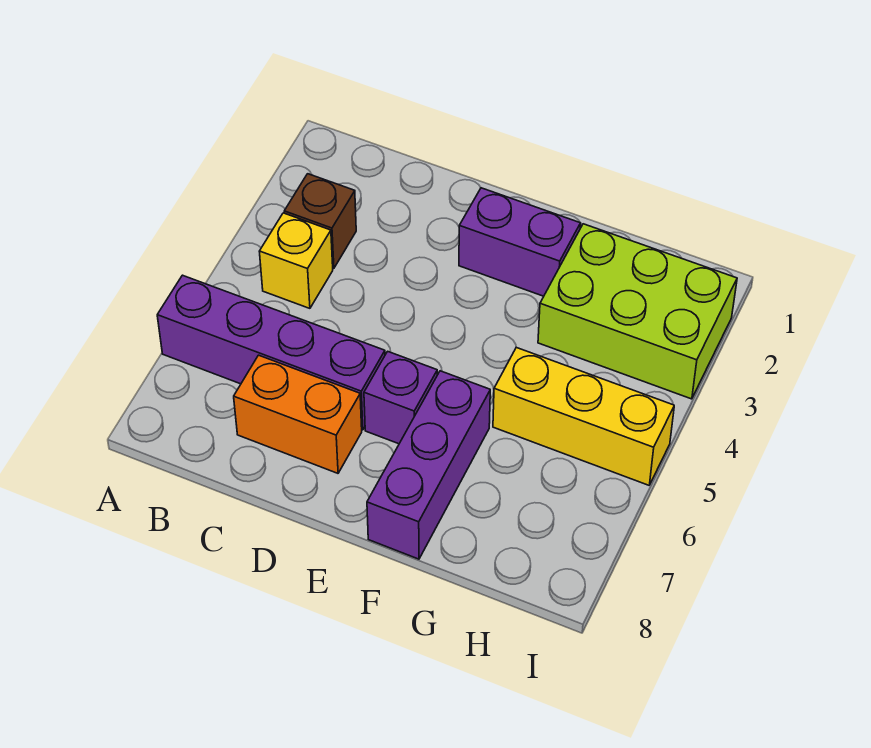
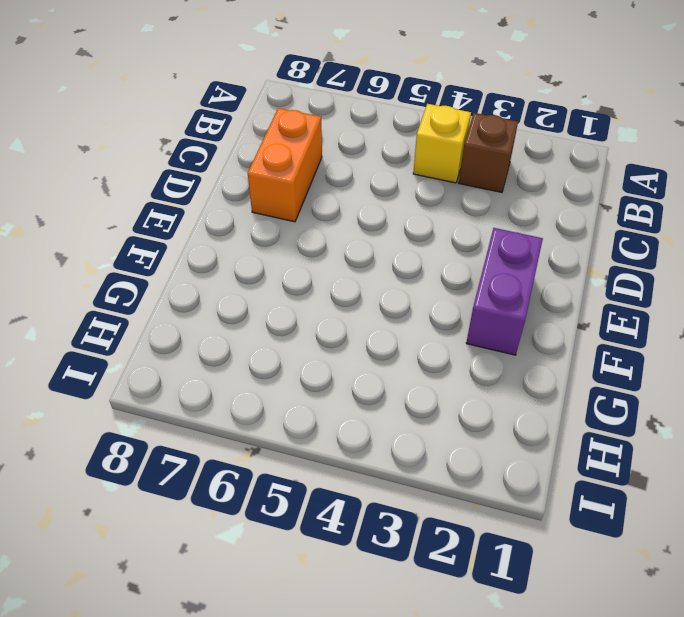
none -> purple brick A6:D6 level 1
none -> purple brick E6 level 1

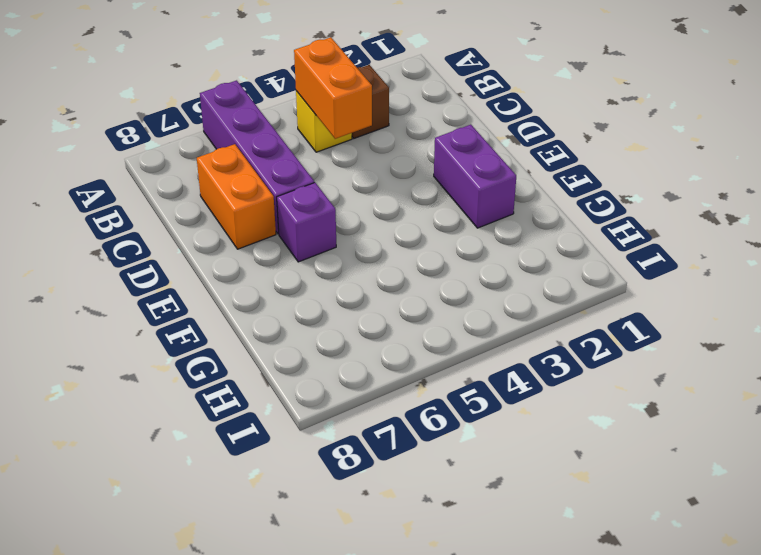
orange brick B4:C4 level 2 -> none
none -> purple brick F6:F8 level 1
none -> lime brick G2:I3 level 1

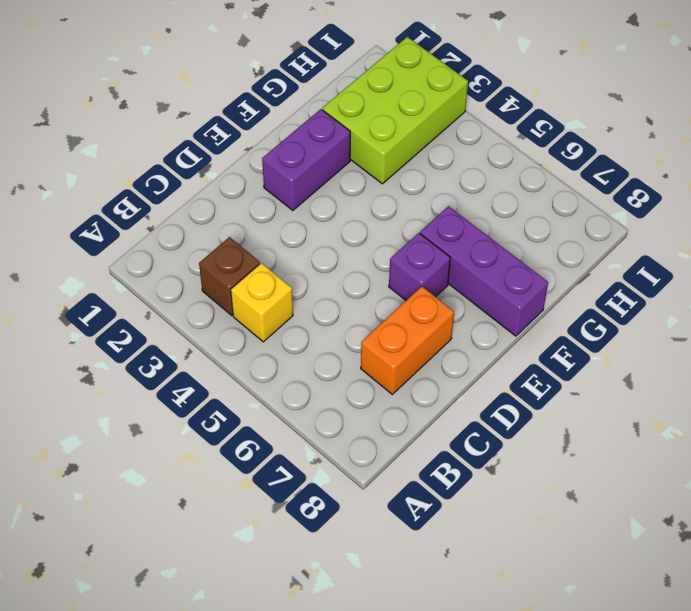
none -> purple brick A6:D6 level 1
none -> yellow brick G5:I5 level 1

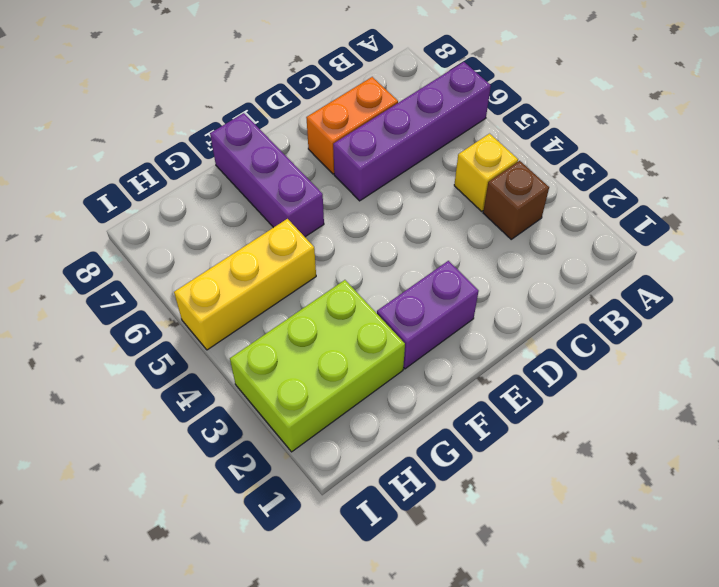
none -> purple brick E6 level 1

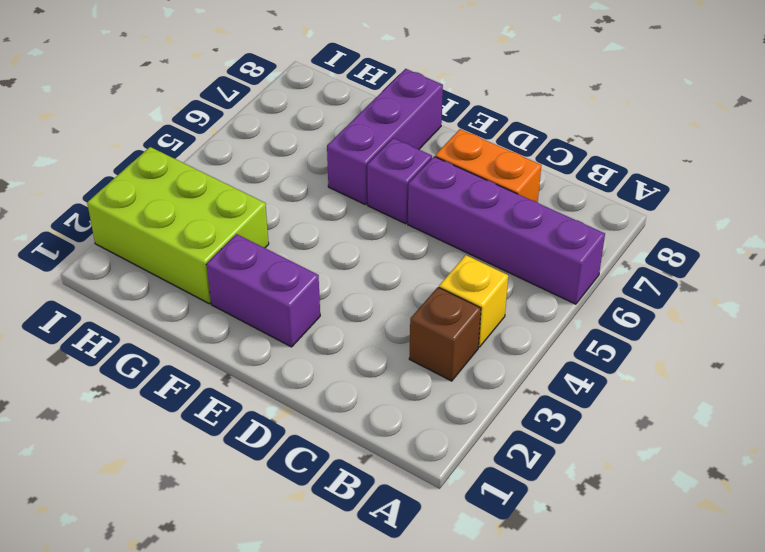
none -> yellow brick G5:I5 level 1

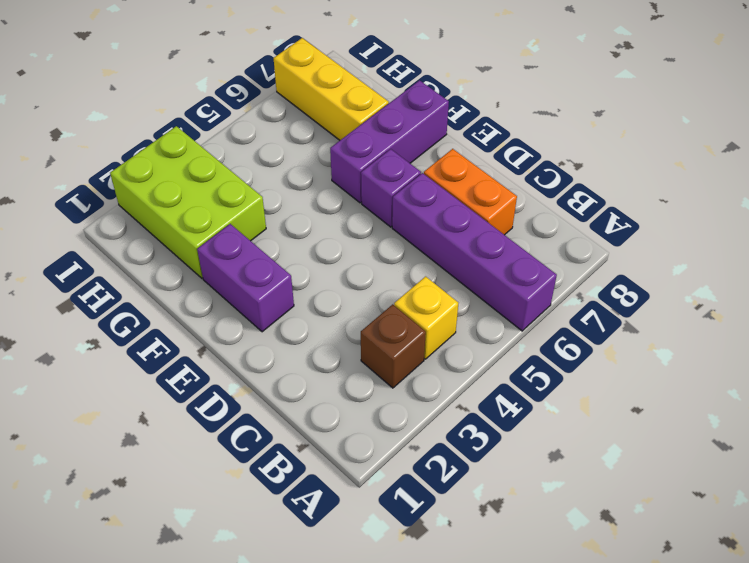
yellow brick G7:I7 level 1 -> yellow brick G5:I5 level 1

